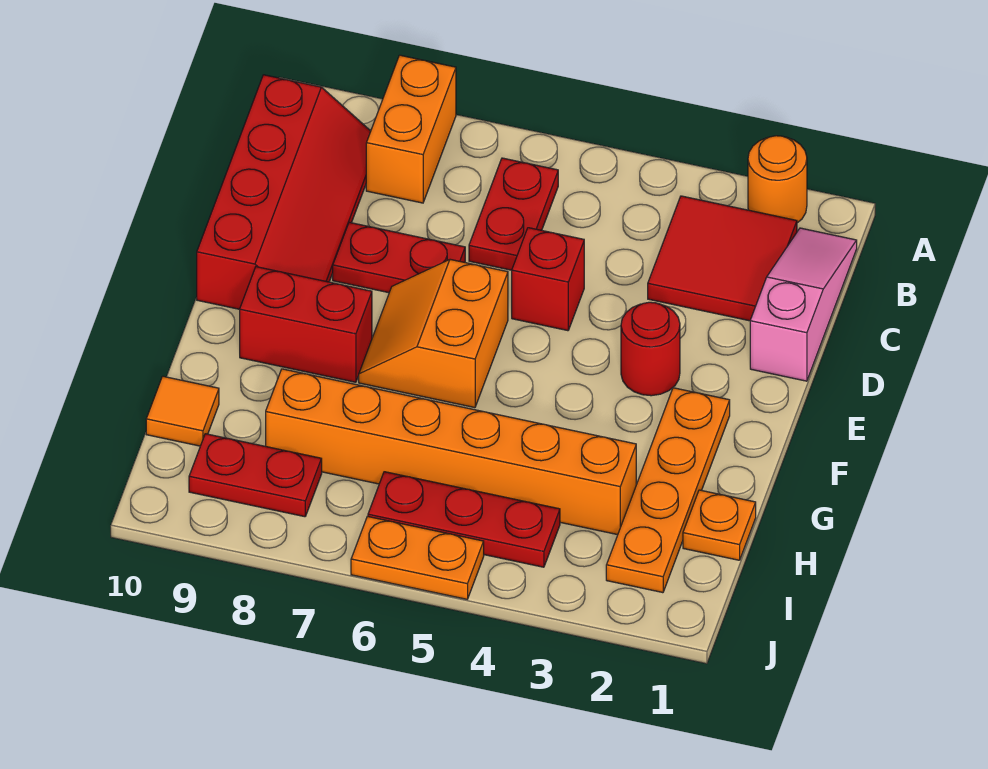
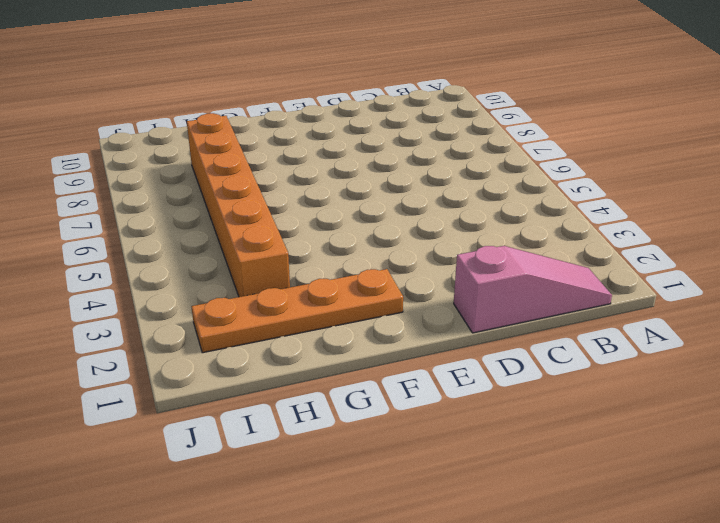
none -> orange round brick A2 level 1
none -> orange brick A8:B8 level 1
none -> red tile B2:C3 level 1

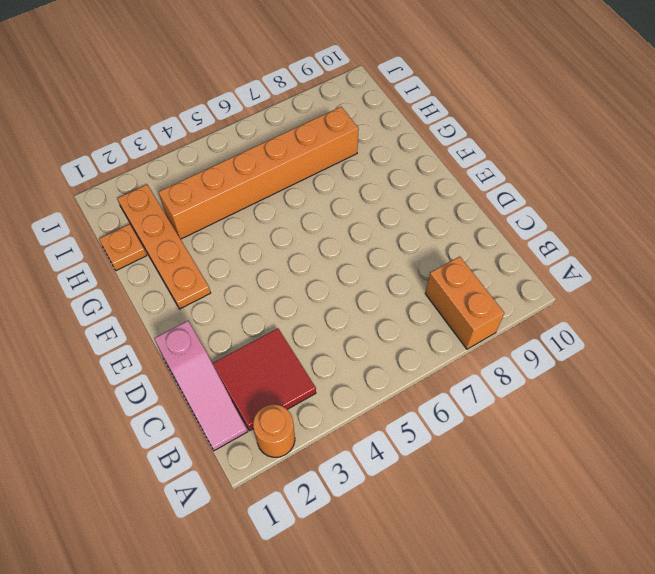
none -> red plate B6:C6 level 1
none -> red slope B9:E10 level 1 top 10
none -> red brick D5 level 1

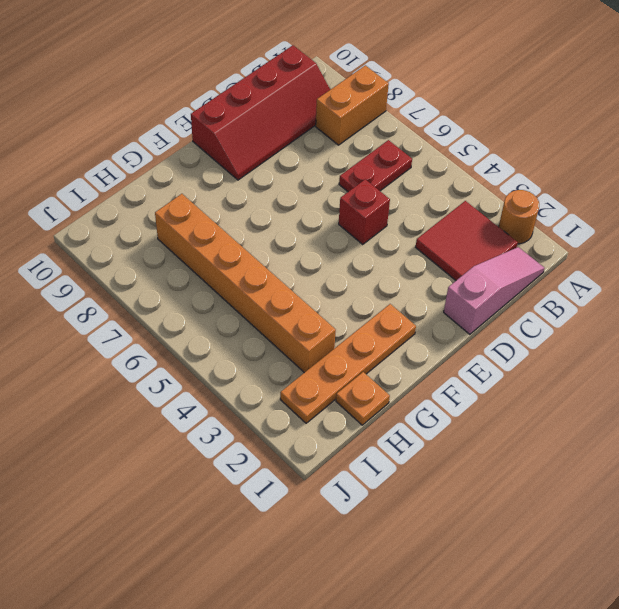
none -> red plate D7:D8 level 1
none -> red round brick E3 level 1
none -> orange slope E6:F7 level 1 top 6

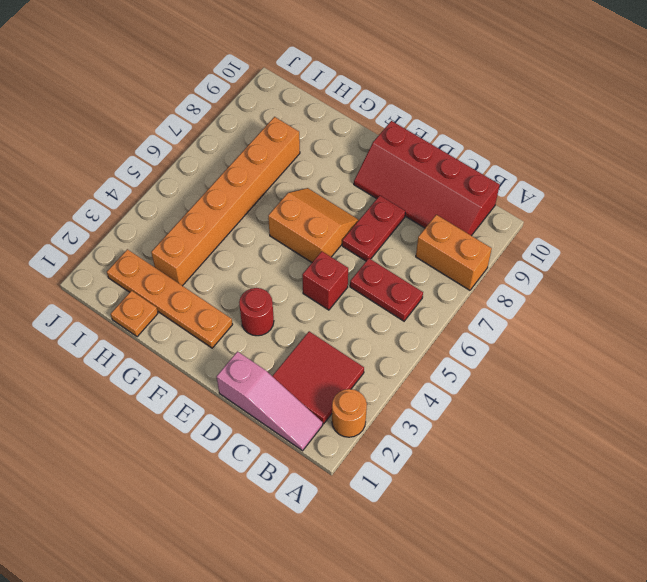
none -> red brick F8:F9 level 1
none -> orange tile H10 level 1
none -> red plate I4:I6 level 1

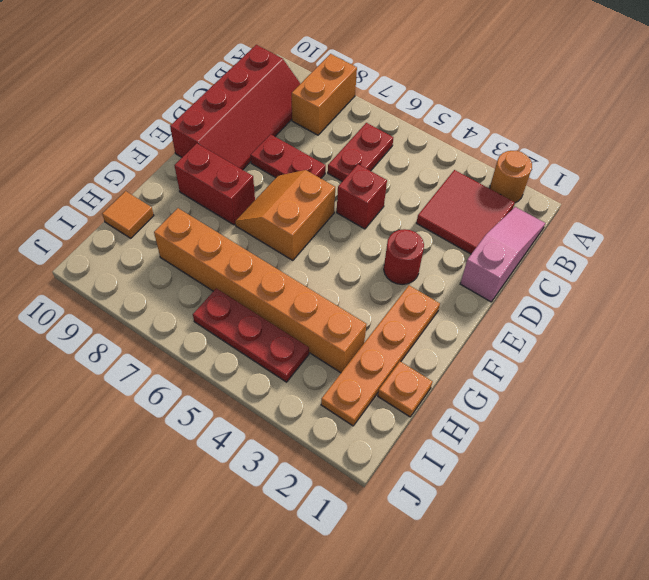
none -> red plate I8:I9 level 1
none -> orange plate J5:J6 level 1

